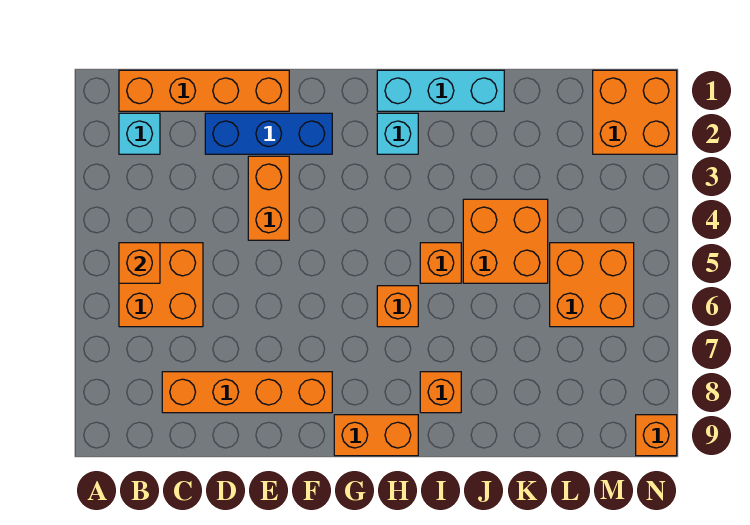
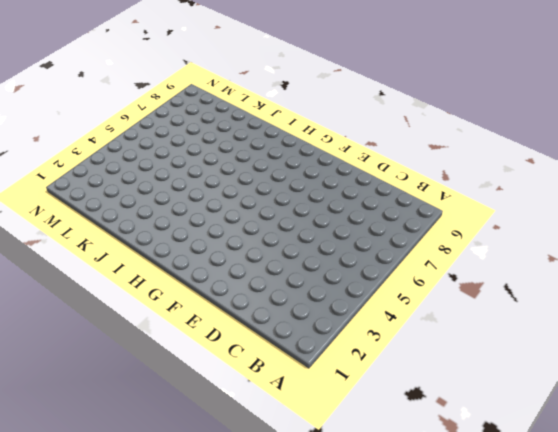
none -> orange brick B1:E1 level 1
none -> cyan brick B2 level 1
none -> orange brick B5:C6 level 1

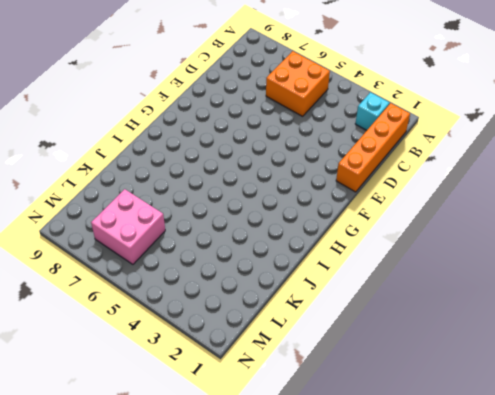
pink brick L6:M7 level 1 -> orange brick L5:M6 level 1
none -> orange brick C8:F8 level 1
none -> blue brick D2:F2 level 1
none -> orange brick E3:E4 level 1

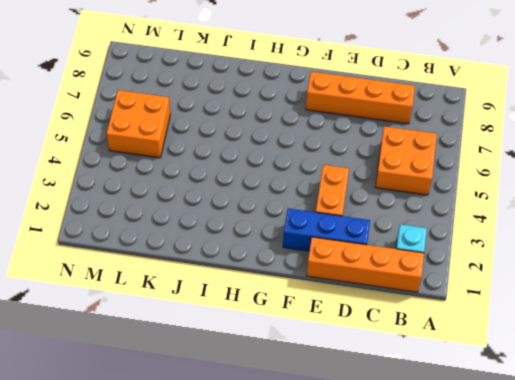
none -> orange brick G9:H9 level 1
none -> cyan brick H1:J1 level 1
none -> cyan brick H2 level 1

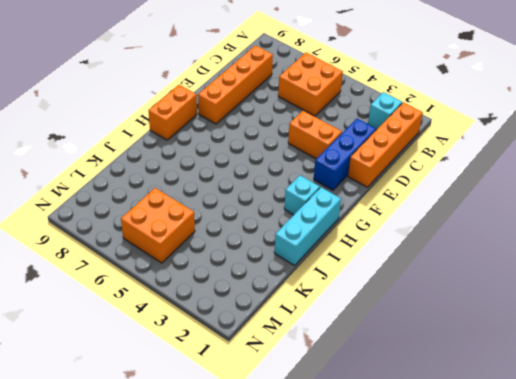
none -> orange brick H6 level 1
none -> orange brick I5 level 1
none -> orange brick I8 level 1

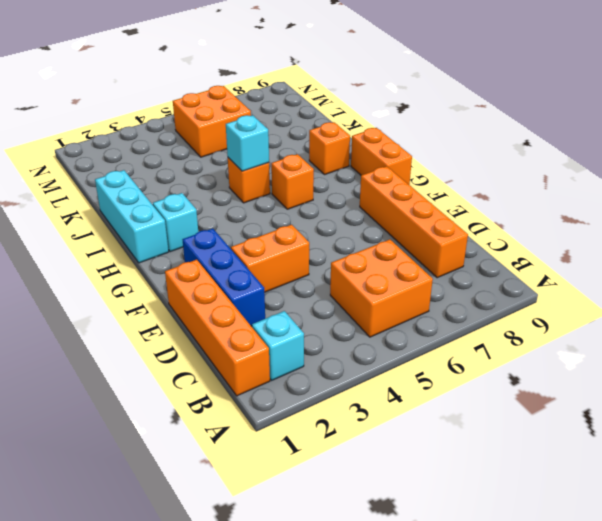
cyan brick I5 level 2 -> none
none -> orange brick J4:K5 level 1
none -> orange brick M1:N2 level 1
none -> orange brick N9 level 1

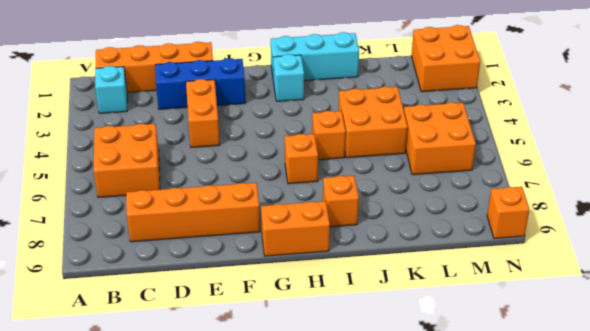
none -> orange brick B5 level 2

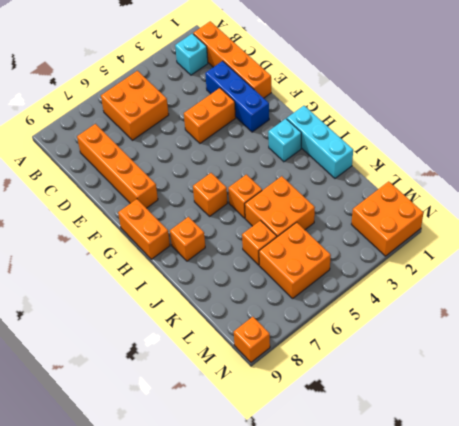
orange brick K6 level 1 -> orange brick B5 level 2

